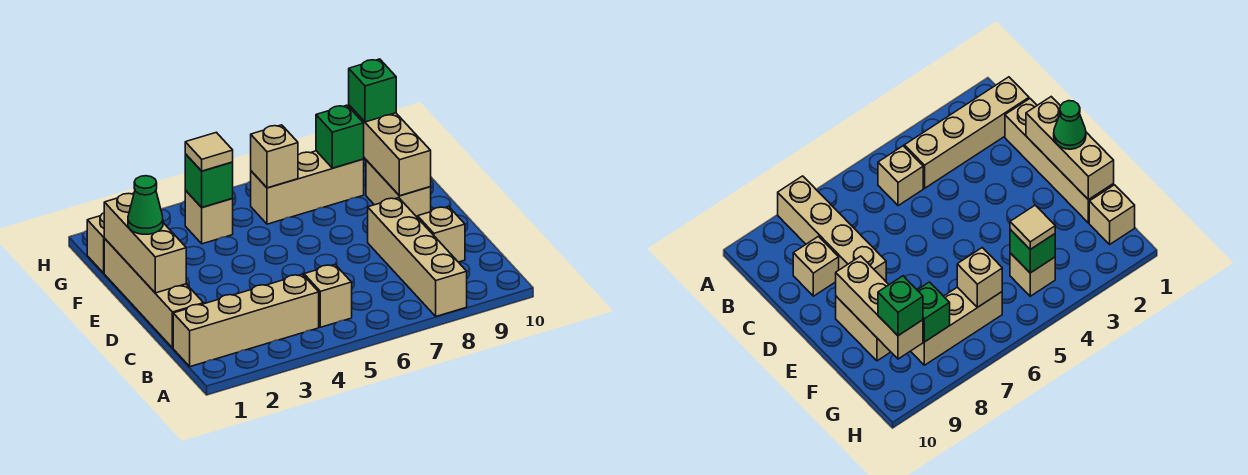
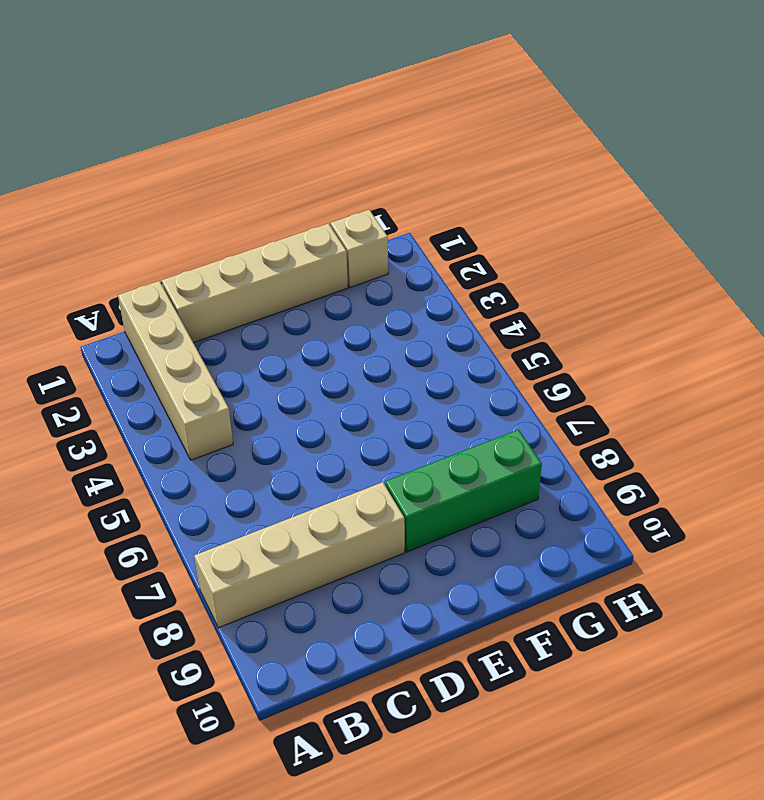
green brick E8:G8 level 1 -> tan brick G6:G8 level 1
none -> tan brick B5 level 1
none -> tan brick C9 level 1
none -> tan brick E9:F9 level 1

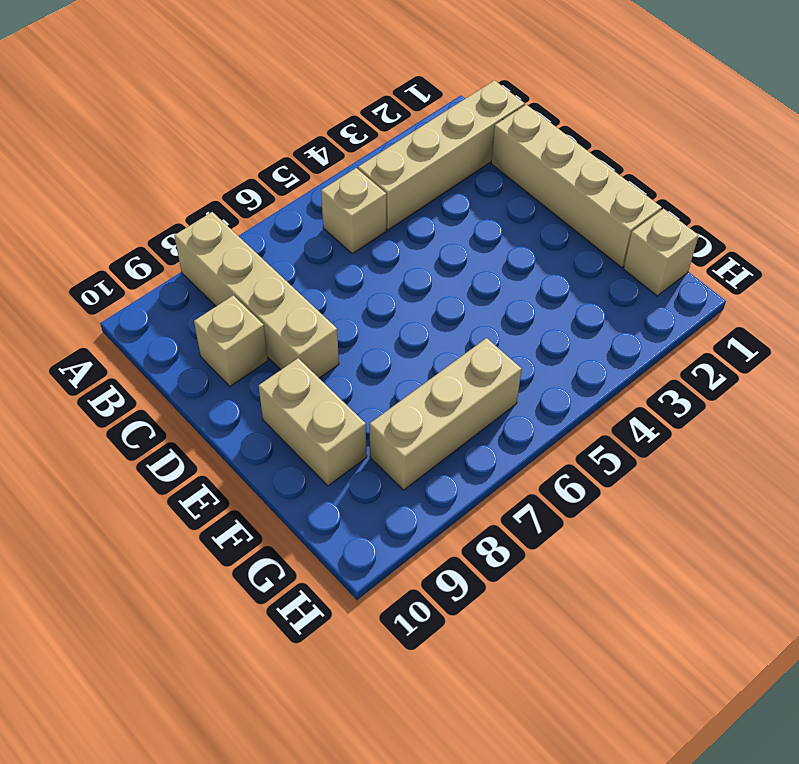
none -> tan brick G4 level 1
none -> tan brick D1:F1 level 2
none -> tan brick E9:G9 level 2

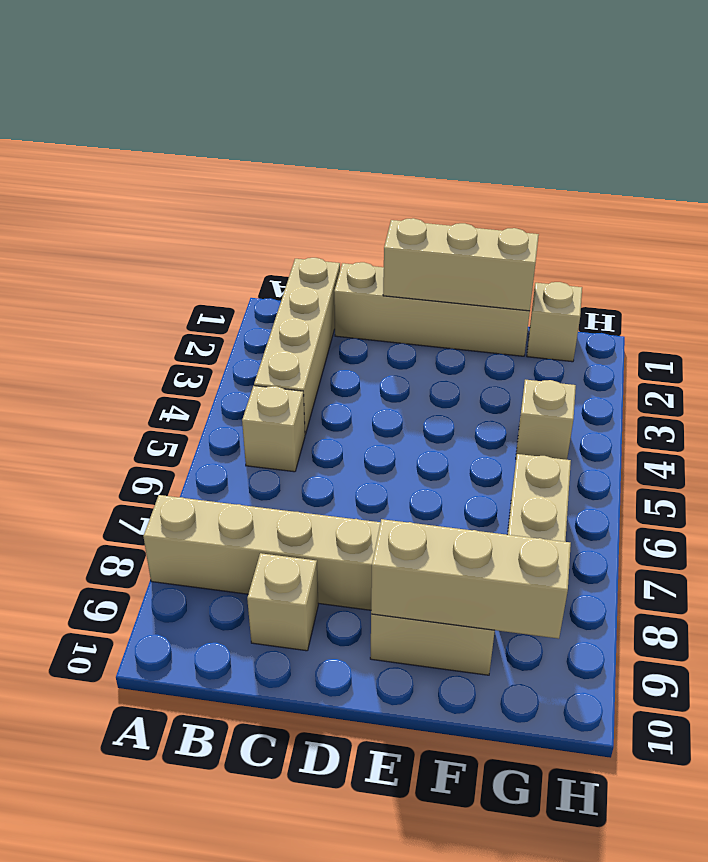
none -> green brick G4 level 2
none -> tan brick G6 level 2
none -> green brick G8 level 2

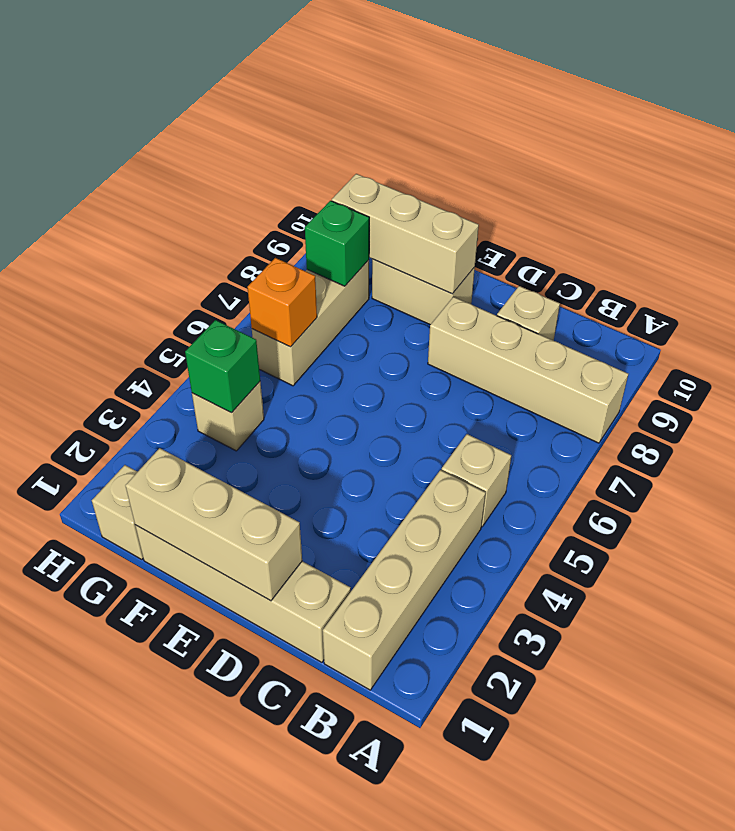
orange brick G6 level 2 -> tan brick G6 level 2
none -> green cone E1 level 3
none -> tan tile G4 level 3
none -> green brick G9 level 3

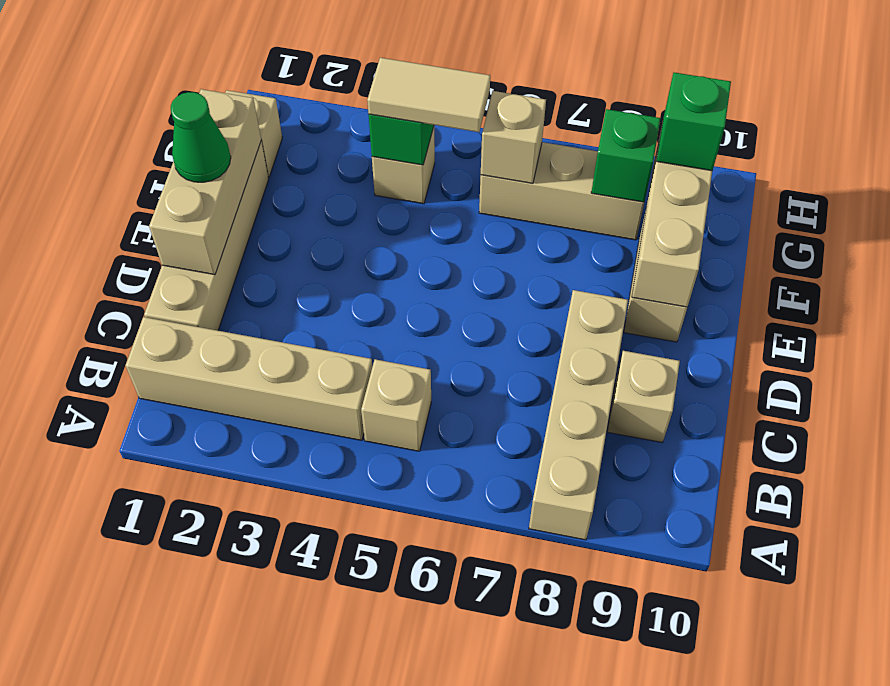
tan tile G4:G5 level 3 -> tan tile G4 level 3

